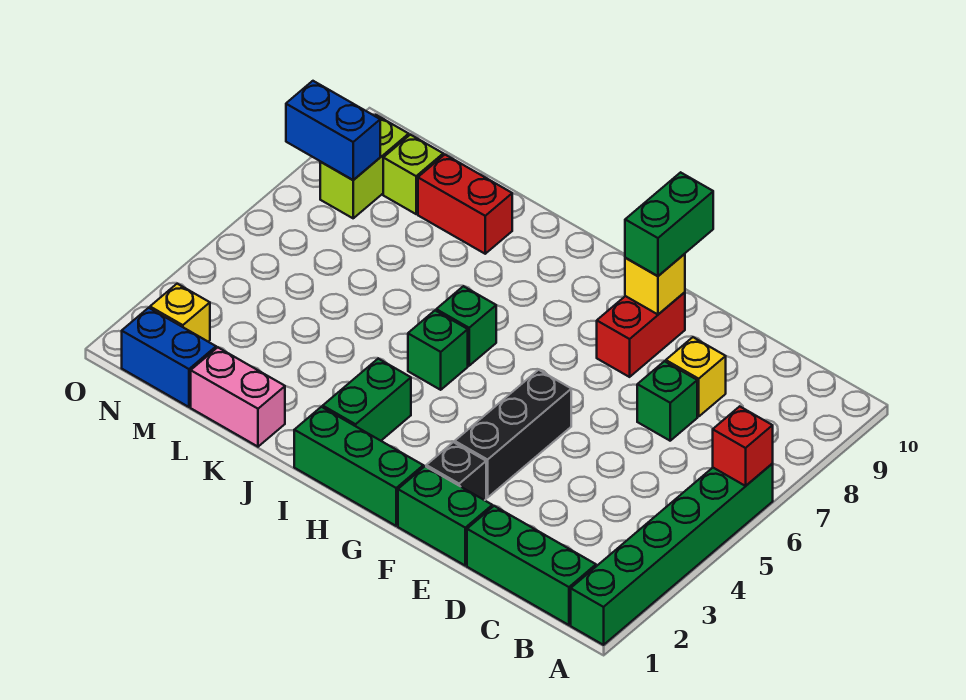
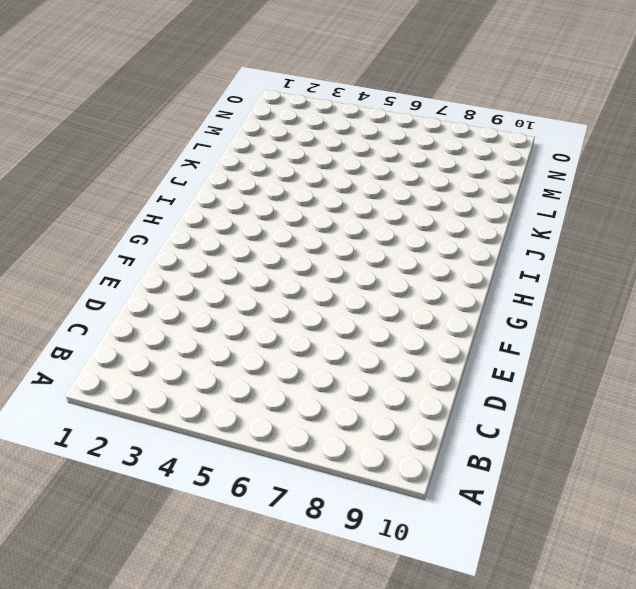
none -> green brick A1:A6 level 1
none -> green brick B1:D1 level 1
none -> green brick D7 level 1

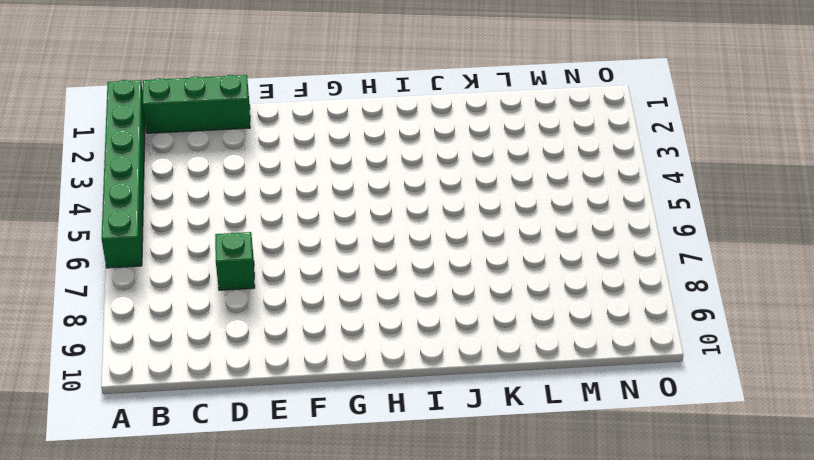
none -> yellow brick D8 level 1
none -> green brick E1:F1 level 1
none -> black brick F2 level 1

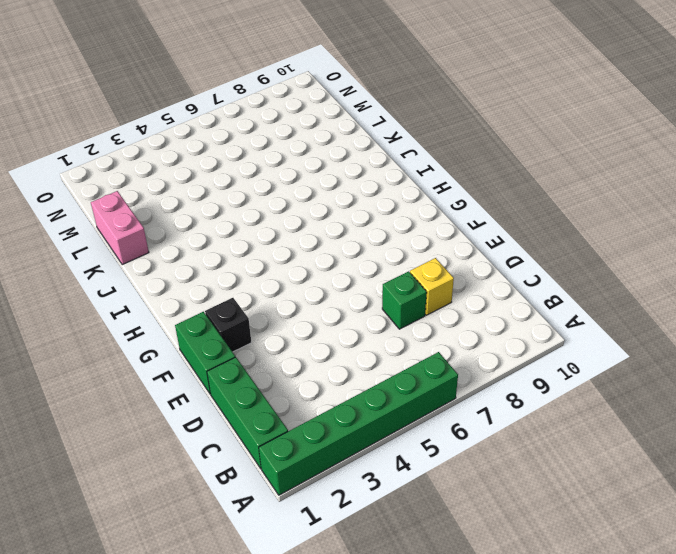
none -> black brick F3:F5 level 1
none -> red brick F8:F9 level 1
none -> green brick G1:I1 level 1

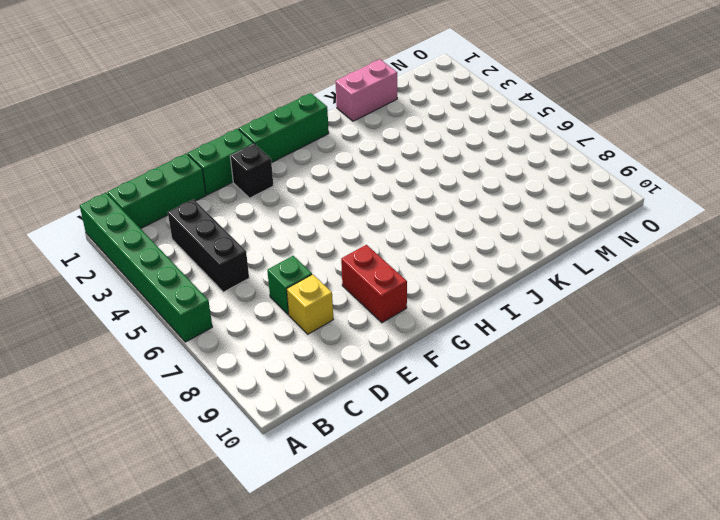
black brick C3:C5 level 1 -> black brick F3:F5 level 1
none -> green brick I2:I3 level 1
none -> green brick I5 level 1
none -> green brick I6 level 1

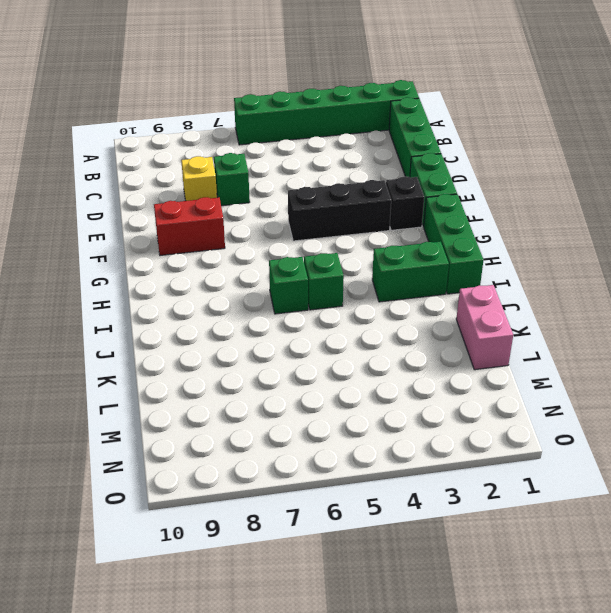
none -> red brick K9:L9 level 1
none -> blue brick M1:N1 level 1
none -> lime brick M9 level 1

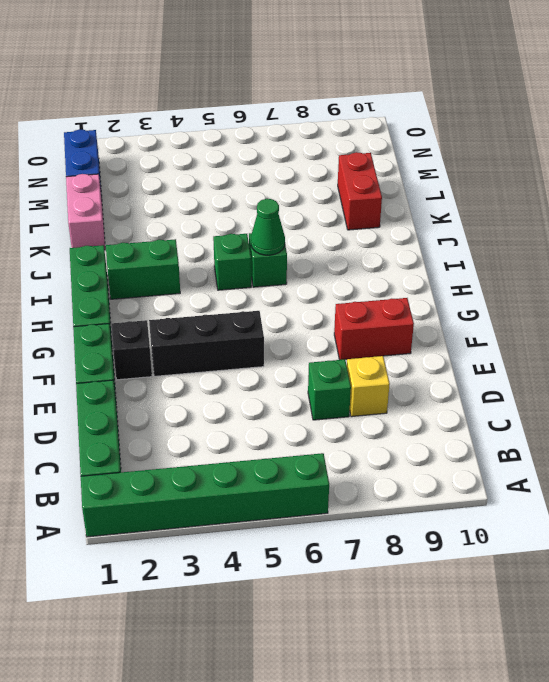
green cone I6 level 2 -> none
none -> lime brick M9 level 1
none -> yellow brick N2 level 1
none -> lime brick N8:N9 level 1

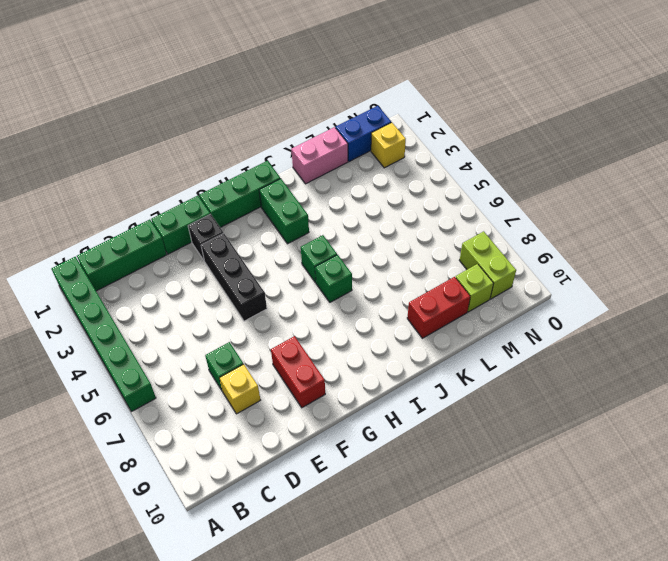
none -> red brick A6 level 2
none -> yellow brick F9 level 2
none -> blue brick N8:O8 level 2

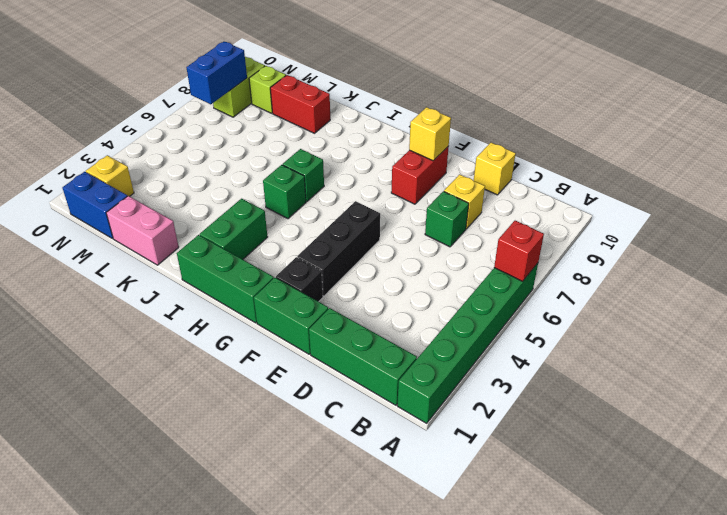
yellow brick D10 level 1 -> none
blue brick N7:N8 level 2 -> blue brick N8:O8 level 2
none -> green brick F9:F10 level 3

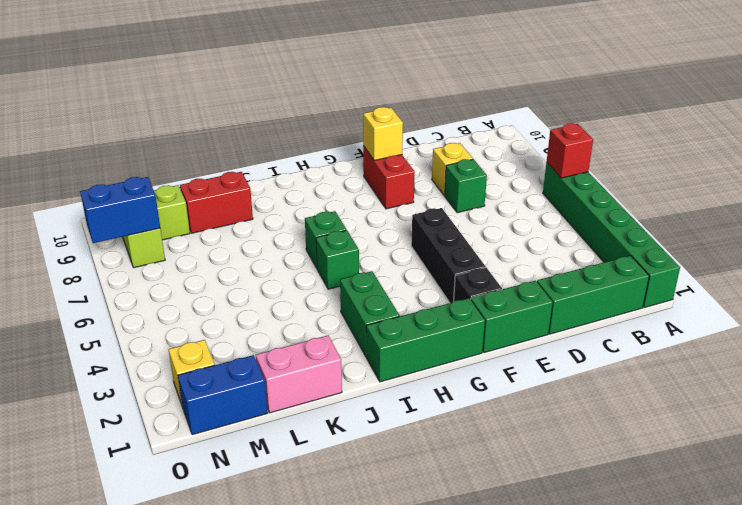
none -> green brick F9:F10 level 3

